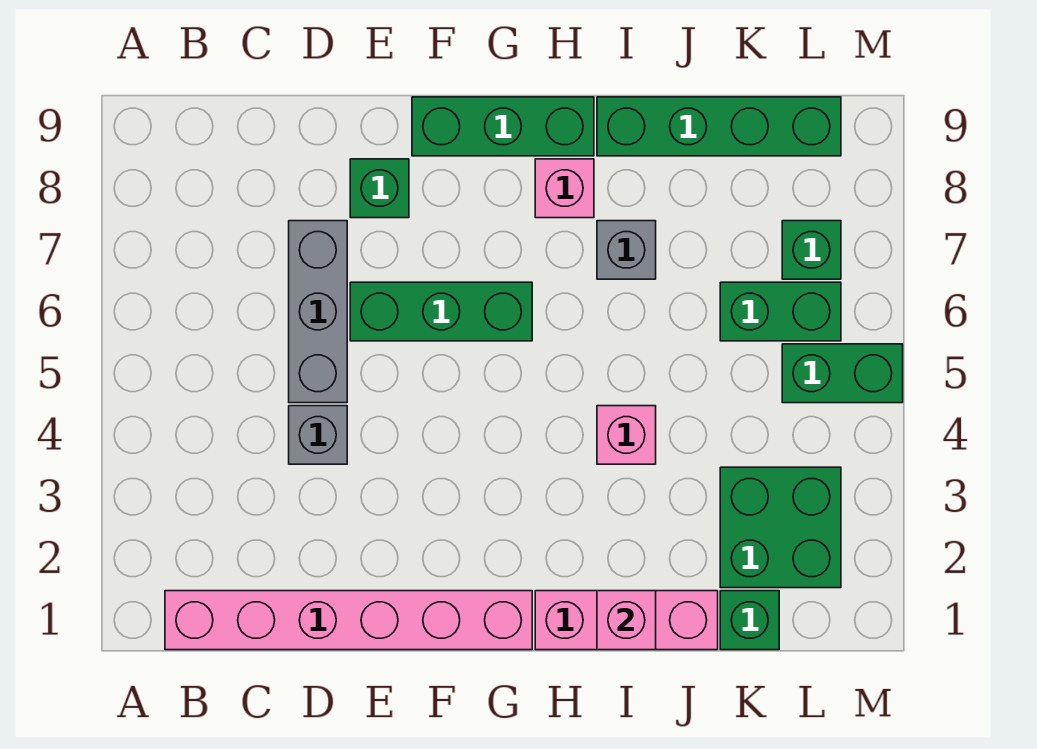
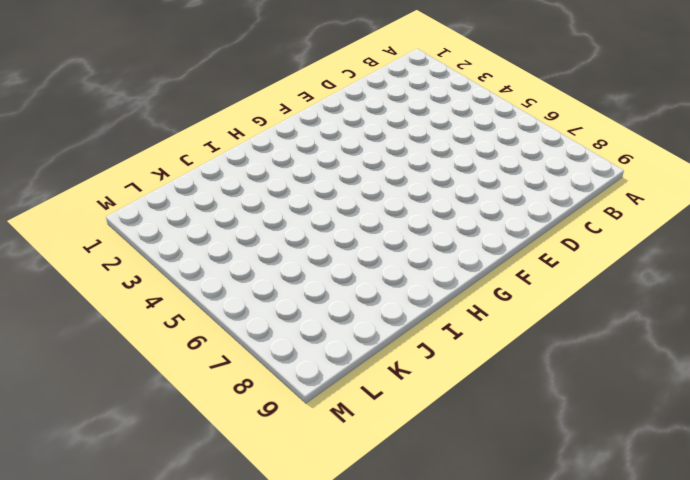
none -> pink brick B1:G1 level 1
none -> grey brick D4 level 1
none -> grey brick D5:D7 level 1

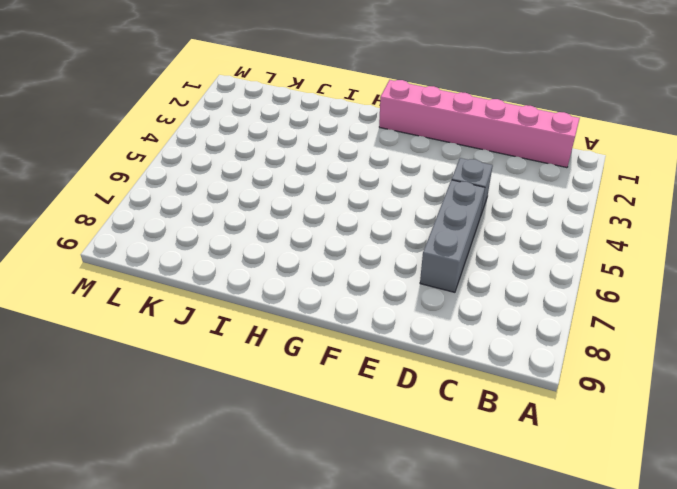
none -> green brick E6:G6 level 1
none -> green brick E8 level 1
none -> green brick F9:H9 level 1

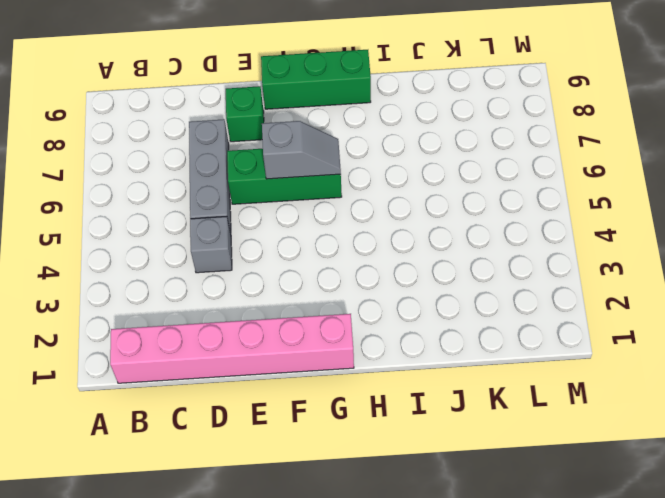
grey slope F6:G6 level 2 top F -> none
none -> pink brick H1:J1 level 1
none -> pink brick H8 level 1
none -> pink brick I4 level 1

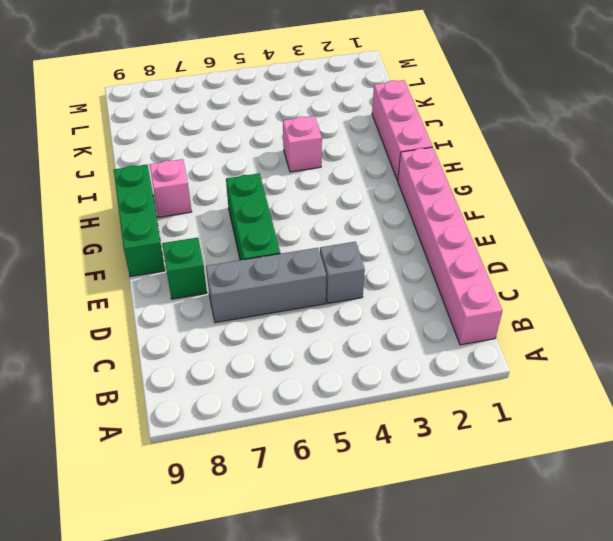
none -> grey brick I7 level 1
none -> green brick I9:L9 level 1
none -> green brick K1 level 1

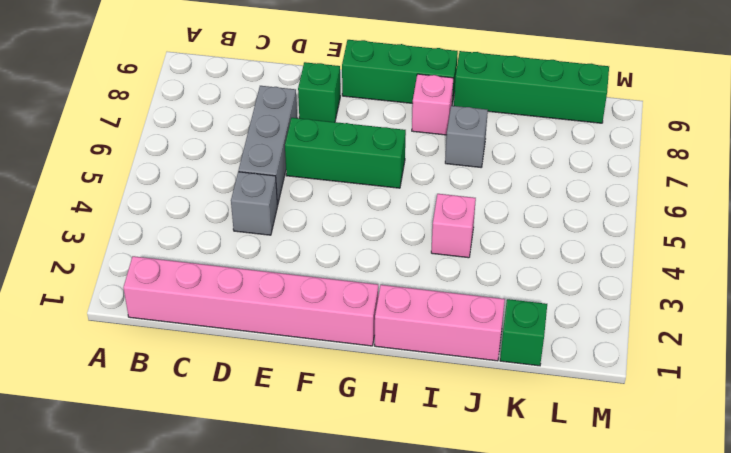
none -> green brick K2:L3 level 1
none -> green brick K6:L6 level 1
none -> green brick L5:M5 level 1

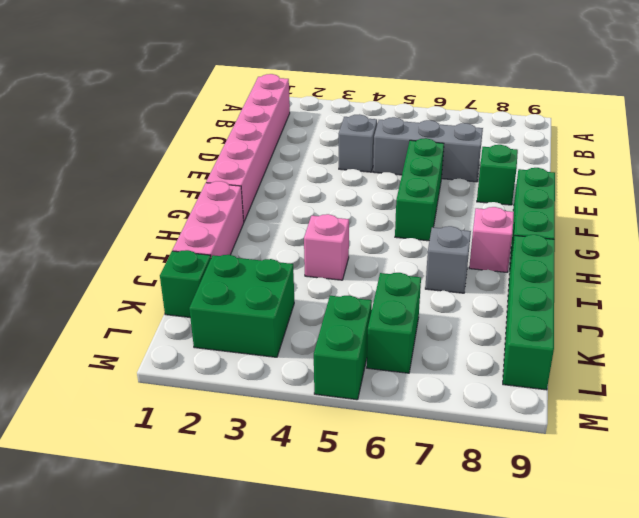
none -> green brick L7 level 1
none -> pink brick I1 level 2

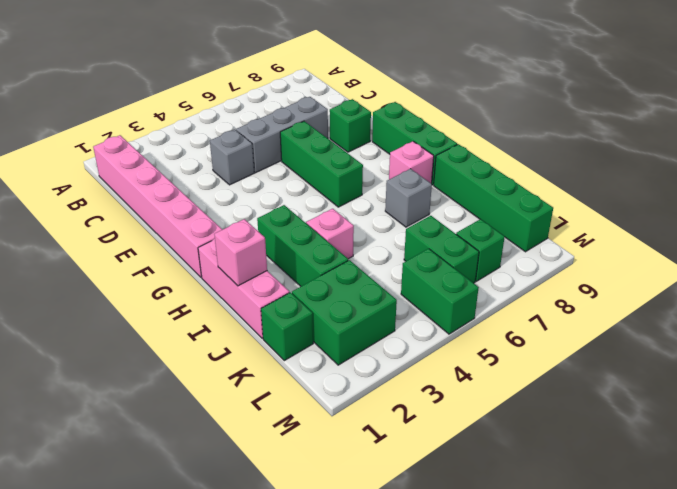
green brick H3:J3 level 1 -> none

